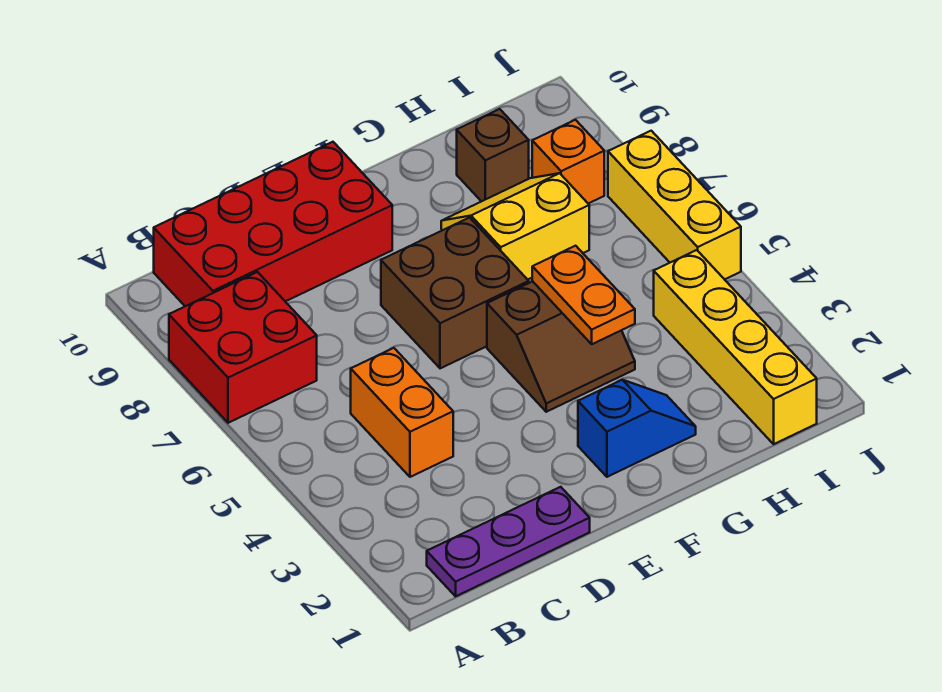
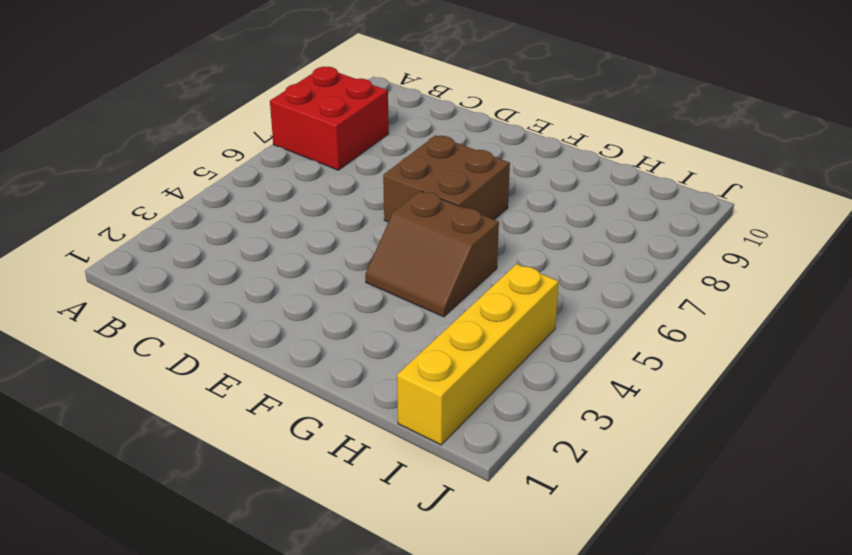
none -> purple plate B1:D1 level 1
none -> red brick B9:E10 level 1
none -> orange brick C4:C5 level 1

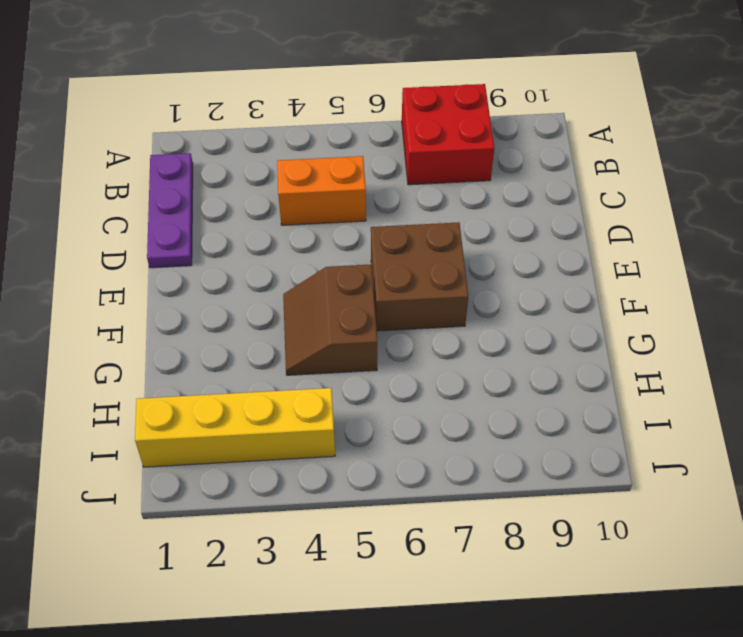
none -> red brick B9:E10 level 1
none -> blue slope F2:G2 level 1 top F
none -> yellow slope G7:H8 level 1 top 7

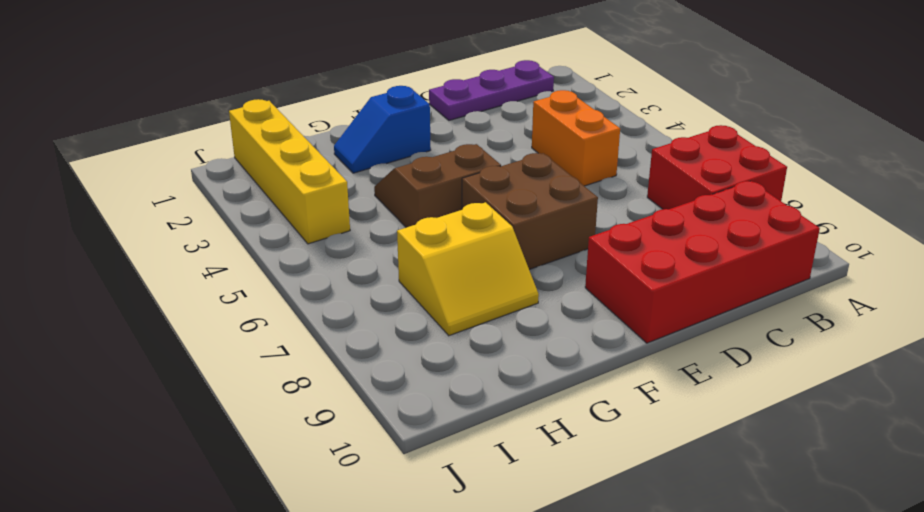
none -> brown brick H9 level 1
none -> orange brick I8 level 1
none -> yellow brick J5:J7 level 1

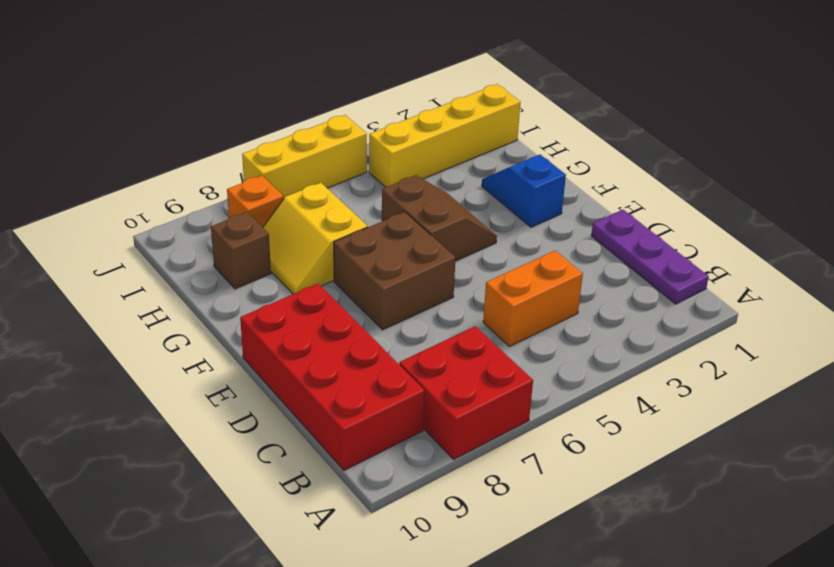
none -> orange plate G4:G5 level 2

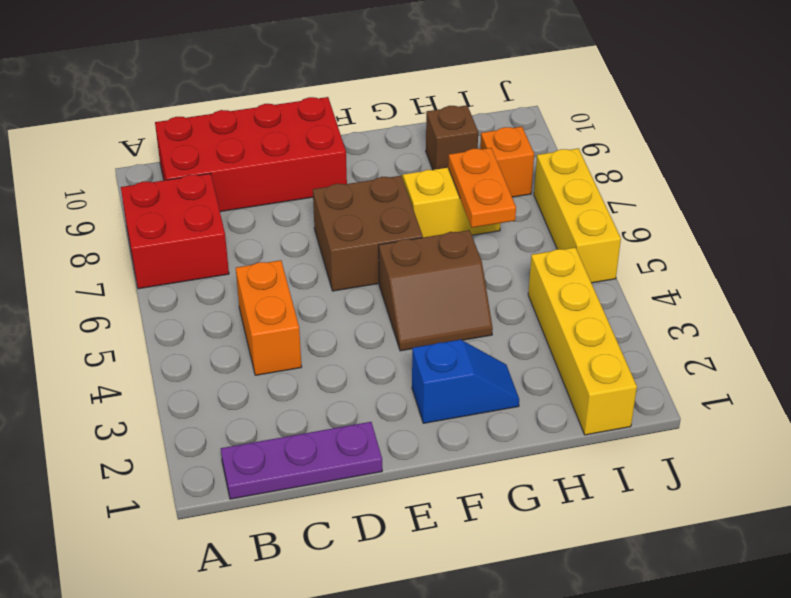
orange plate H6:H7 level 2 -> orange plate G4:G5 level 2

